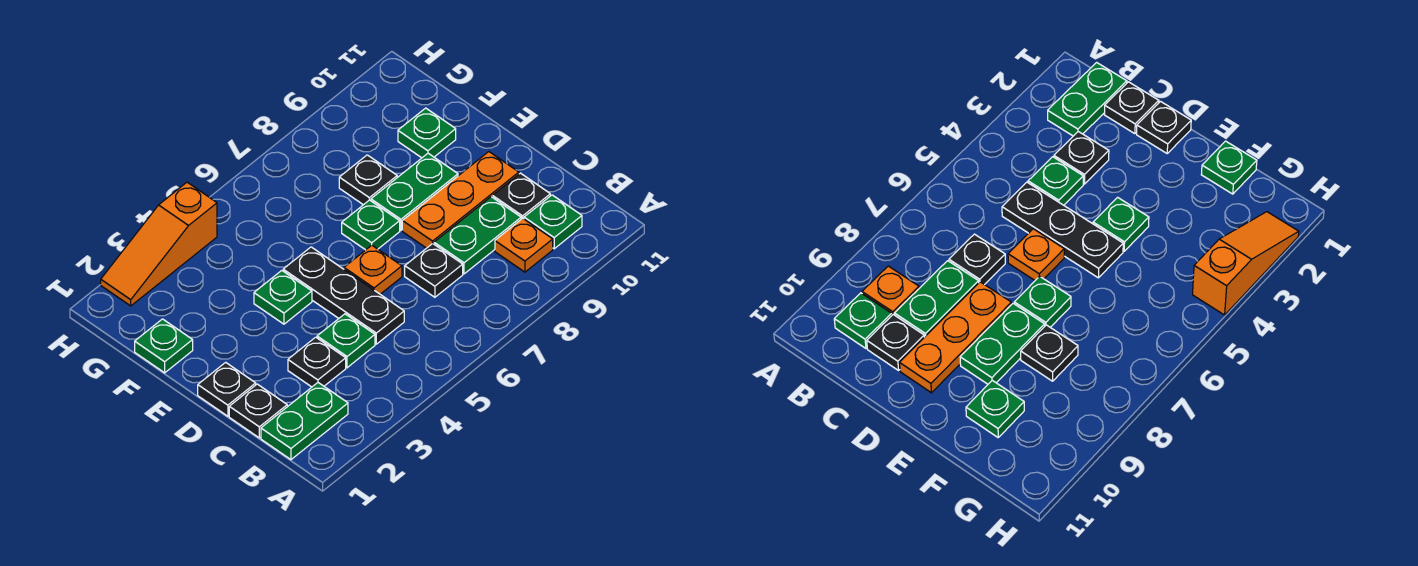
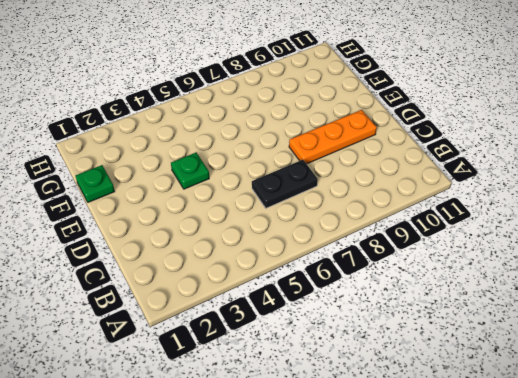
black plate C6:C7 level 1 -> black plate C7 level 1
none -> green plate B1:B2 level 1
none -> orange plate B9 level 1
none -> green plate B10 level 1

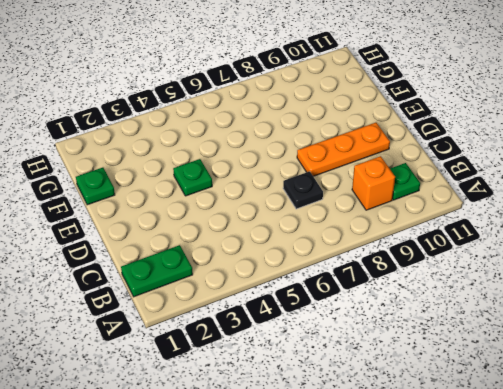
orange brick B9 level 1 -> orange plate B9 level 1
none -> black plate C1 level 1
none -> black plate C3 level 1
none -> green plate C4 level 1

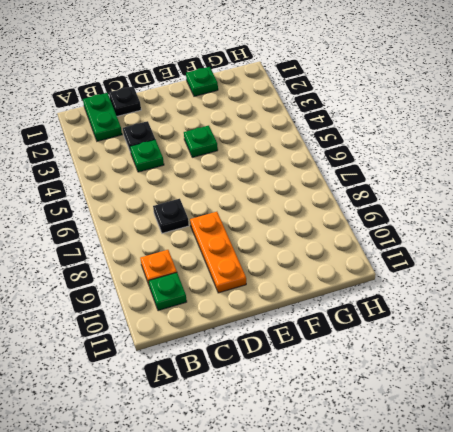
none -> black plate C5:E5 level 1
none -> green plate C8:C9 level 1
none -> black plate C10 level 1

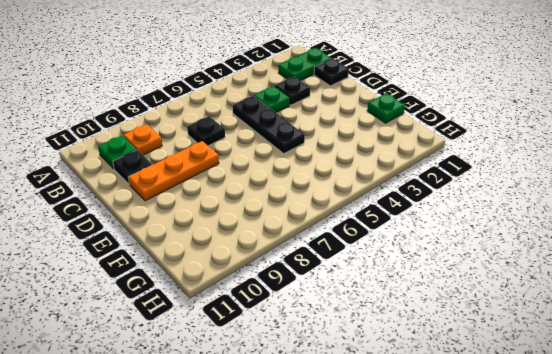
none -> green plate C8:C9 level 1
none -> black plate D1 level 1
none -> orange plate D6 level 1

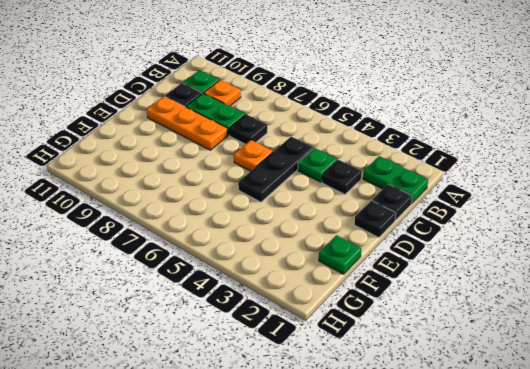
none -> green plate E4 level 1
none -> green plate E7 level 1
none -> green plate E8:E9 level 1

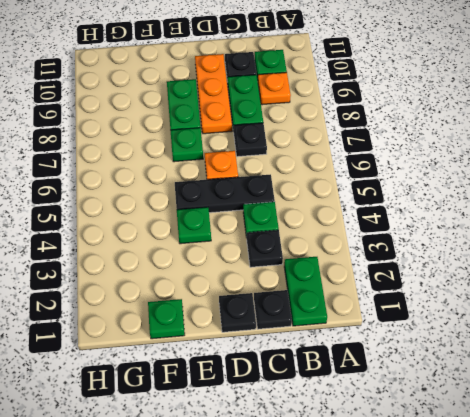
none -> black plate F8 level 1
none -> green plate F10 level 1
none -> orange slope H2:H4 level 1 top 4

